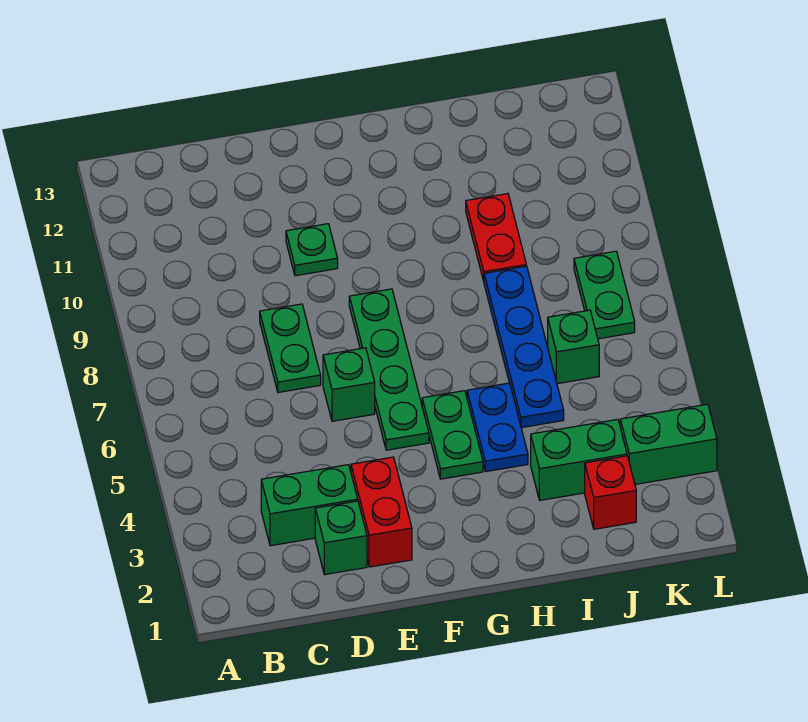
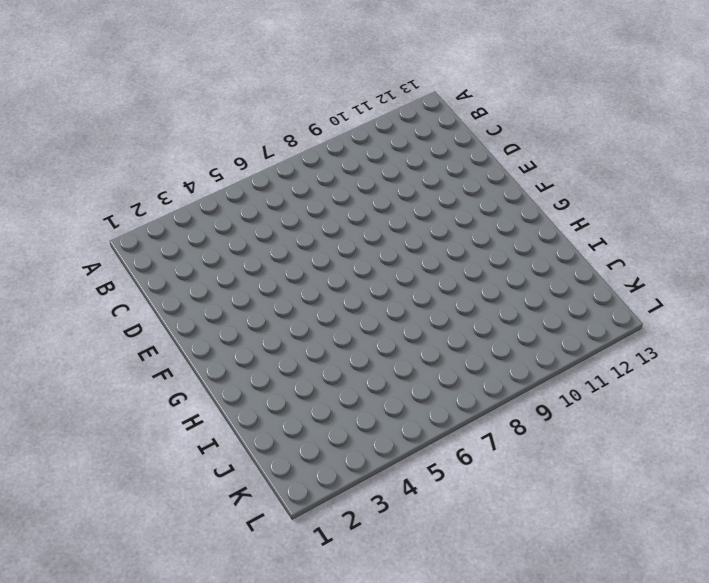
none -> green brick C3:D3 level 1
none -> green brick D2 level 1
none -> green plate D7:D8 level 1

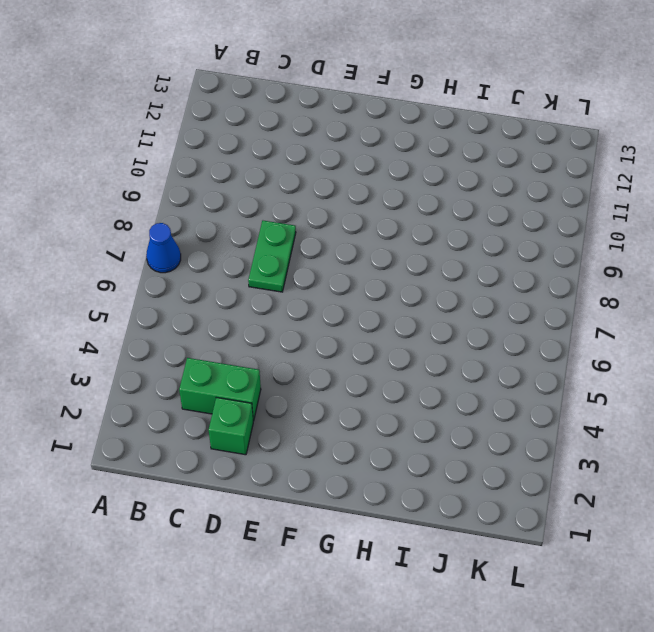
blue cone A7 level 1 -> none
none -> red brick E2:E3 level 1
none -> green brick E6 level 1
none -> green plate E10 level 1

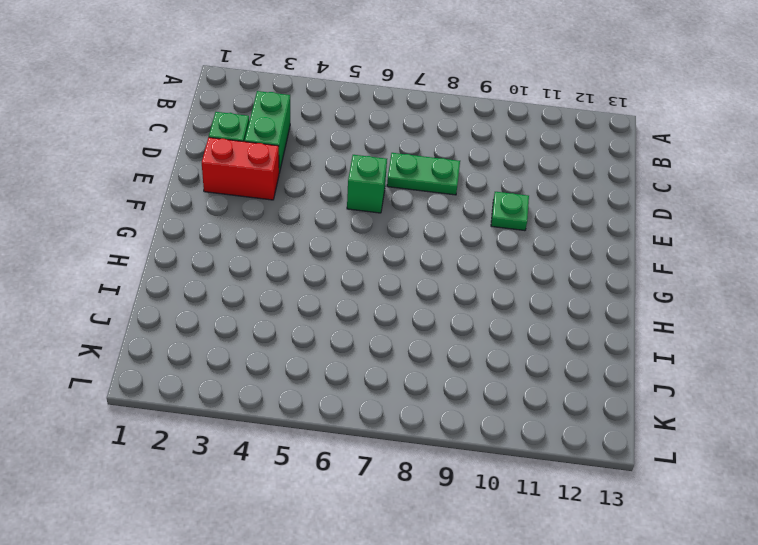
none -> green plate F5:F8 level 1
none -> green plate G4:G5 level 1
none -> blue plate H4:H5 level 1

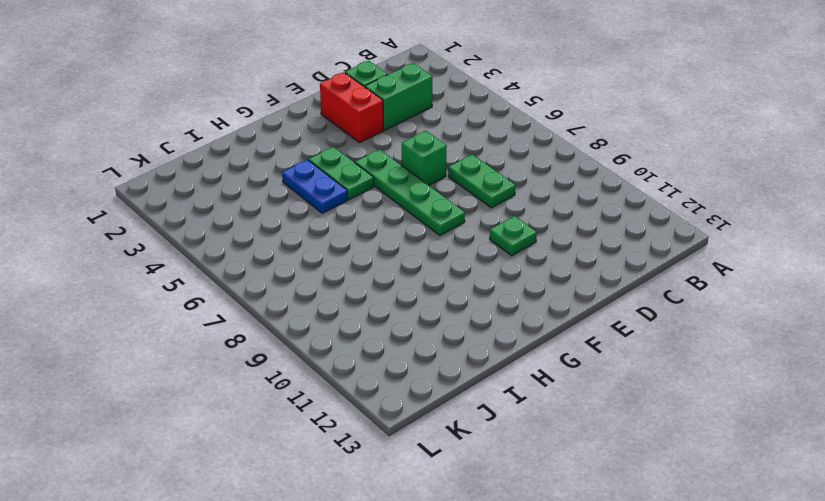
none -> green brick I3:J3 level 1
none -> blue plate I5:I8 level 1
none -> red plate I9:I10 level 1

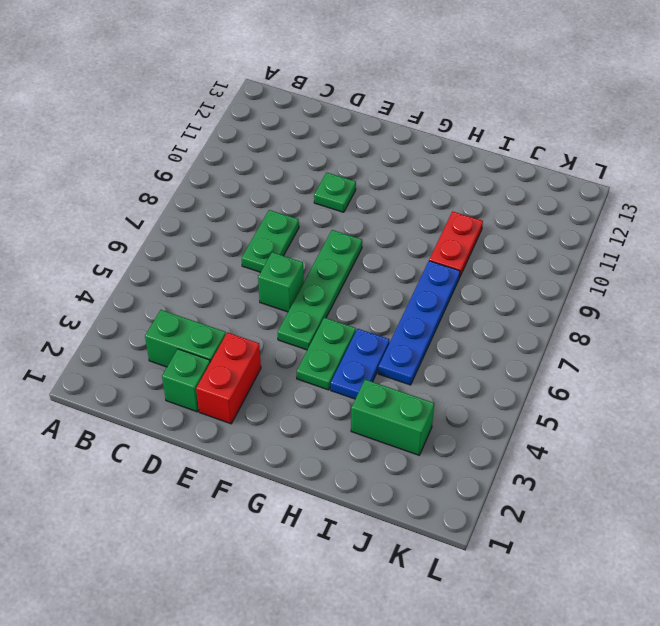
none -> red brick J2 level 1
none -> green brick J6 level 1
none -> green brick K3:L3 level 1

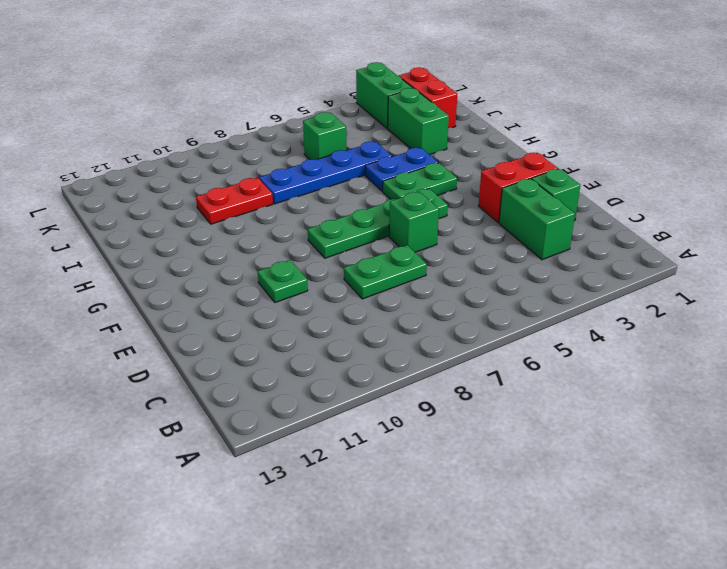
red brick J2:K2 level 1 -> red brick J2 level 1
none -> green plate K7:K8 level 1

